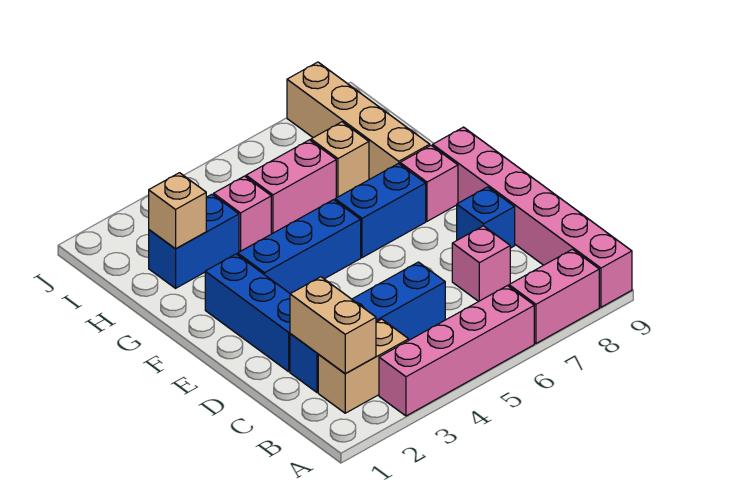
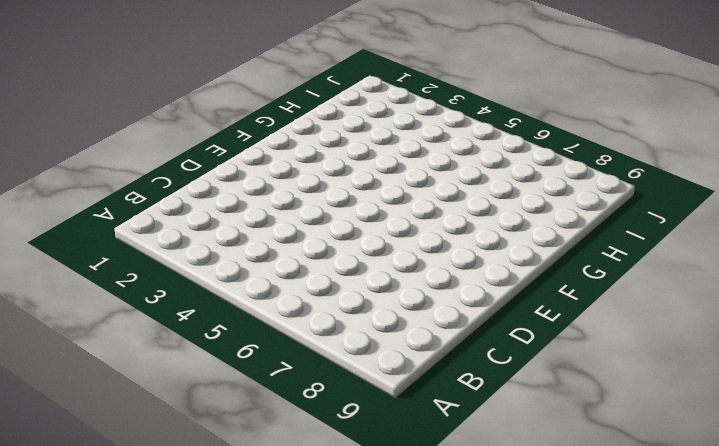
none -> pink brick A3:A6 level 1
none -> pink brick A7:A8 level 1
none -> pink brick A9:F9 level 1

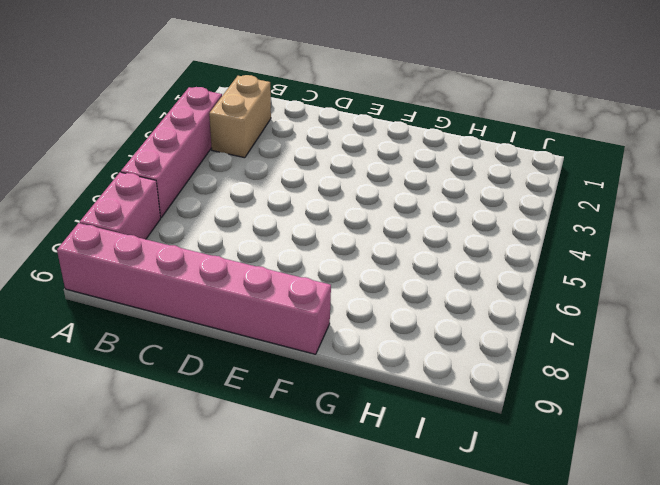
none -> blue brick C2:C5 level 1
none -> pink brick C7 level 1
none -> blue brick D2:F2 level 1

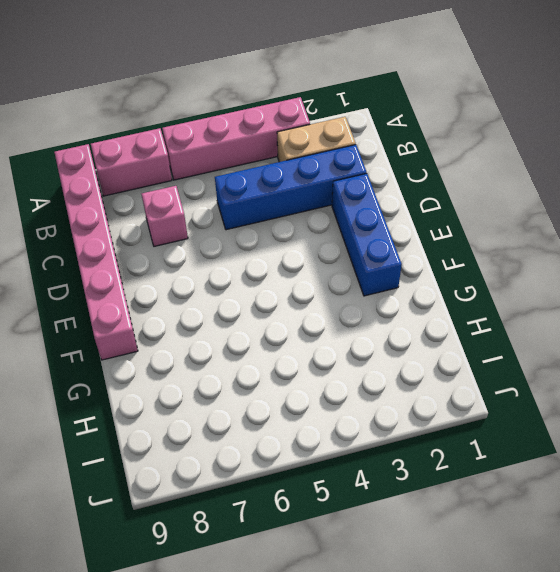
none -> blue brick D8 level 1
none -> blue brick F3:F5 level 1
none -> blue brick F6:F7 level 1

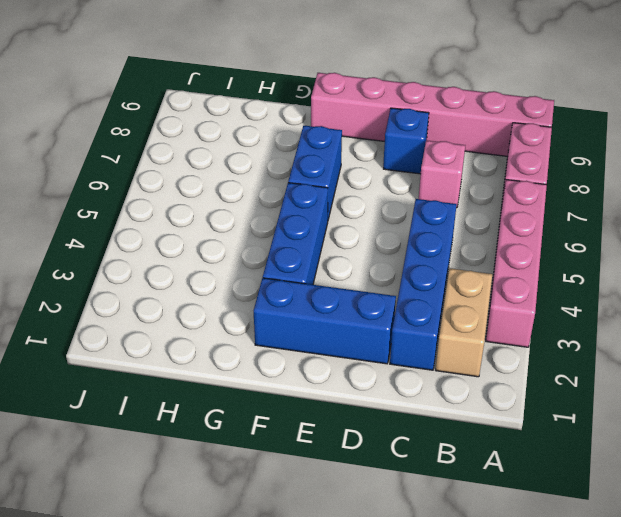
none -> pink brick F8 level 1
none -> tan brick G8:J8 level 1
none -> blue brick H2:H3 level 1

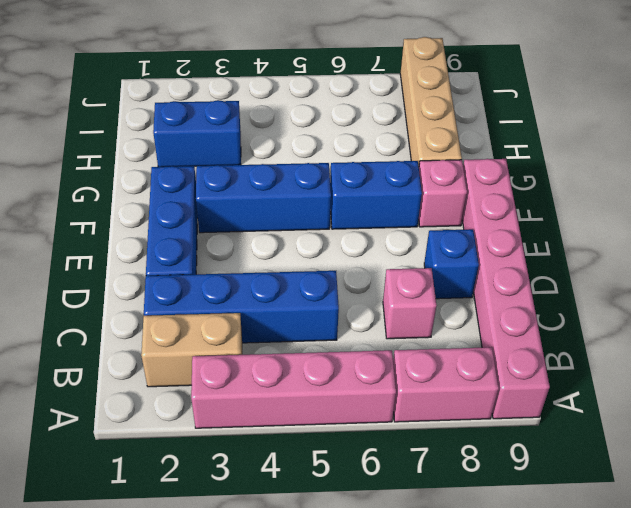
none -> pink brick H4 level 1
none -> pink brick H5:H6 level 1
none -> tan brick H7 level 1

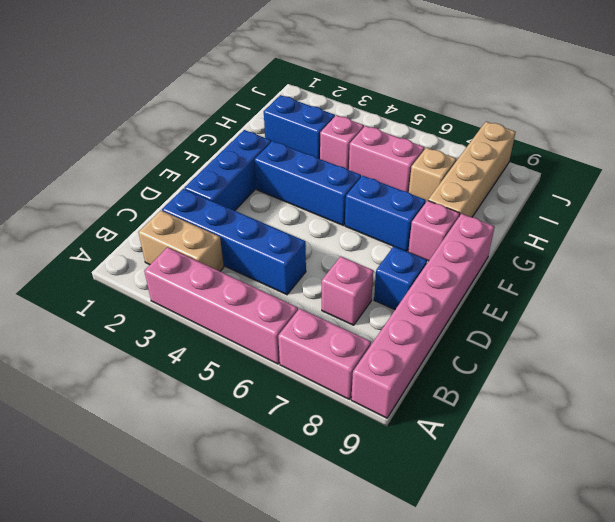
none -> tan brick B2:C2 level 2
none -> tan brick H2 level 2

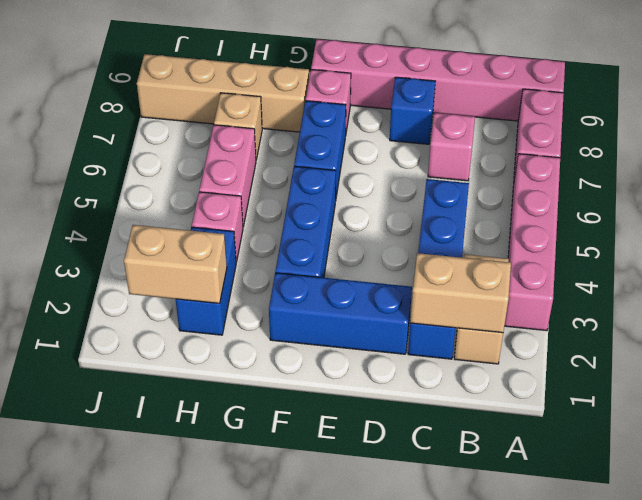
tan brick H2:I2 level 2 -> tan brick H2 level 2

